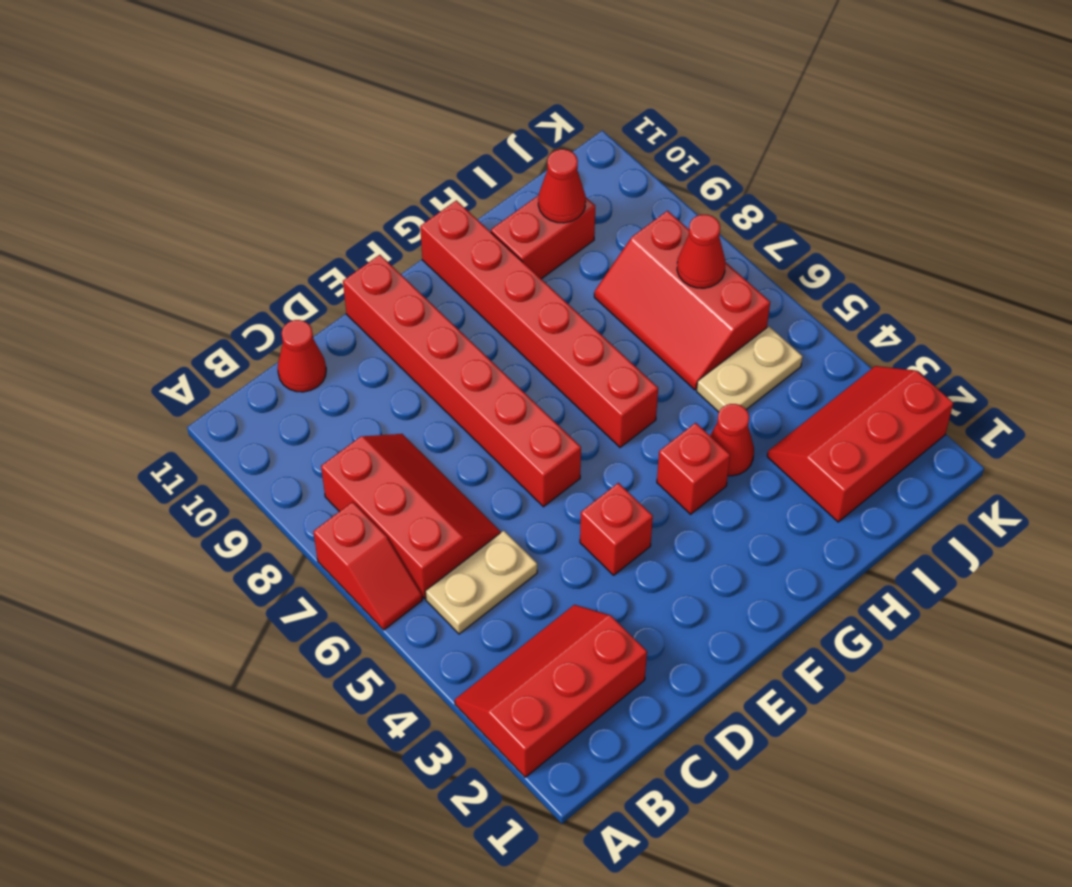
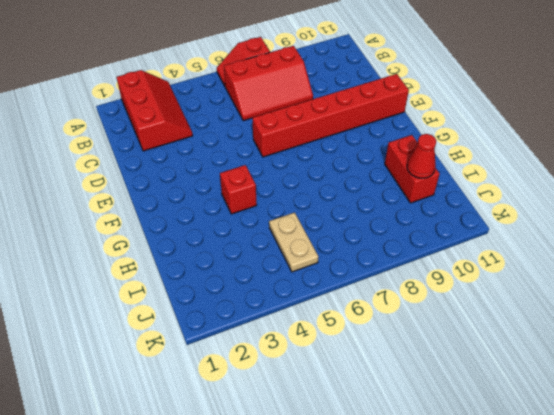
none -> tan plate B5:C5 level 1
none -> red cone C11 level 1
none -> red brick E4 level 1

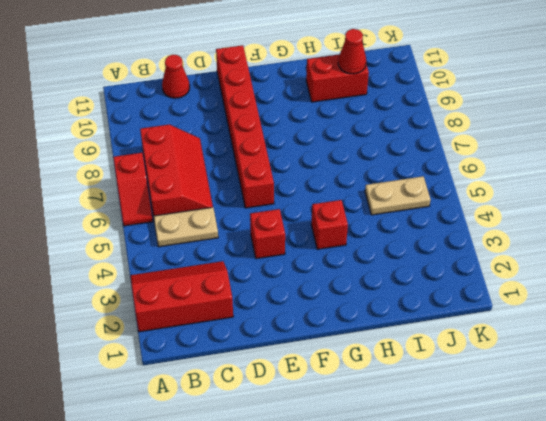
none -> red brick G6:G11 level 1
none -> red cone H4 level 1
none -> red slope I2:K3 level 1 top 2

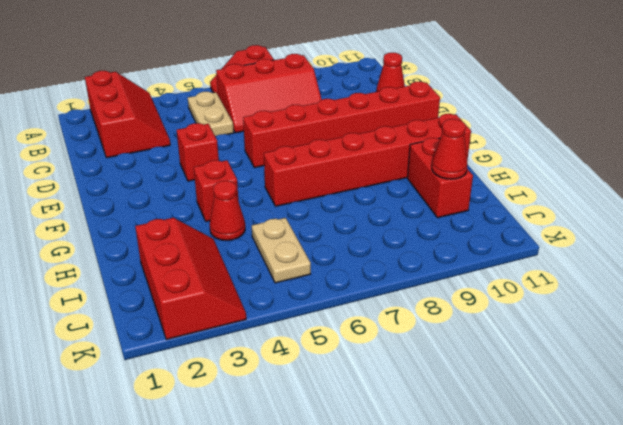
none -> red slope I6:J8 level 1 top J
none -> red cone J7 level 2

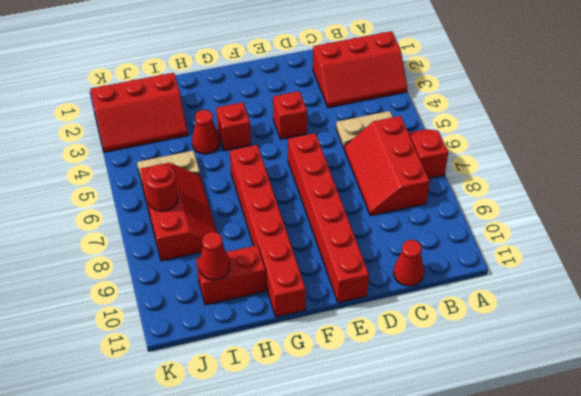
red round brick J7 level 2 -> red cone J7 level 2

